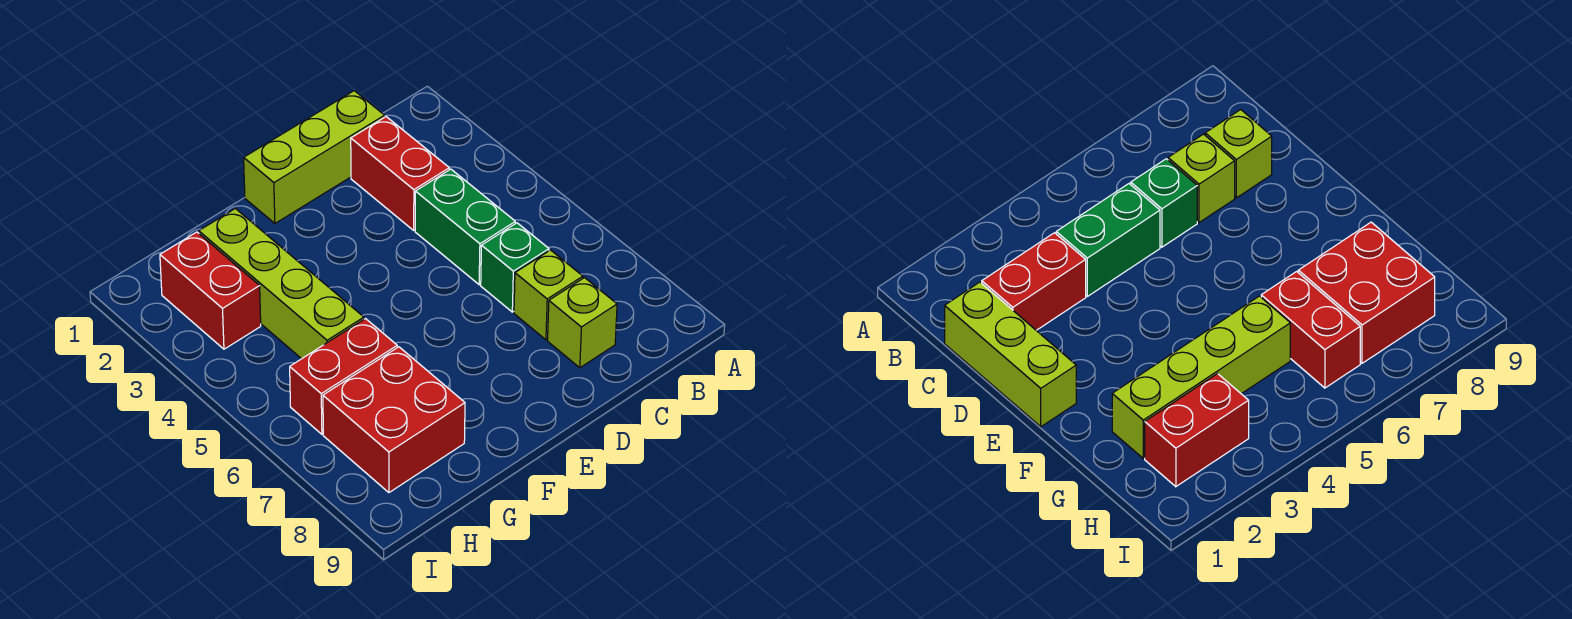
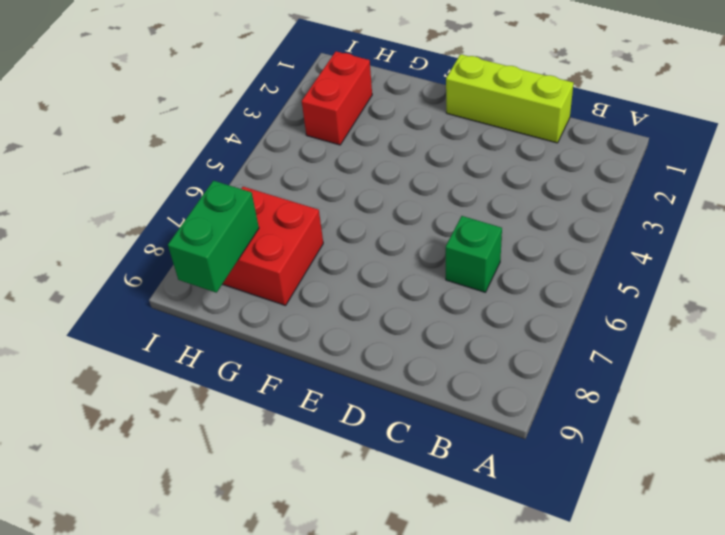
green brick H8:H9 level 2 -> green brick C4:C5 level 1
none -> red brick C2:C3 level 1
none -> lime brick C7 level 1

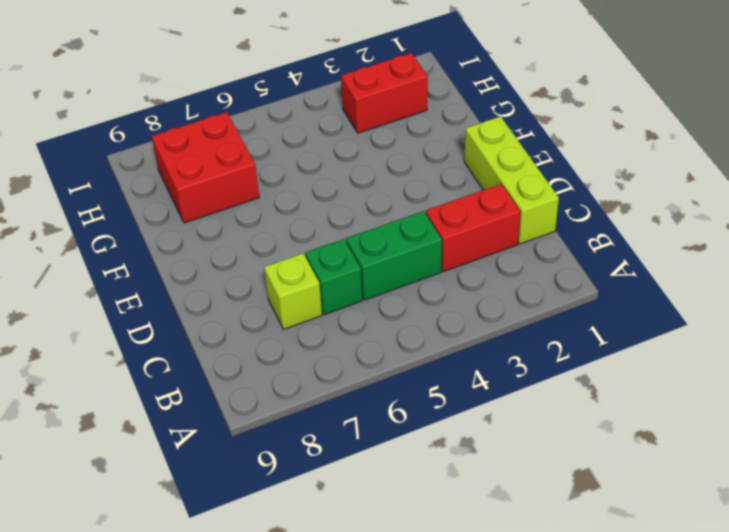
none -> lime brick C8 level 1
none -> lime brick G2:G5 level 1

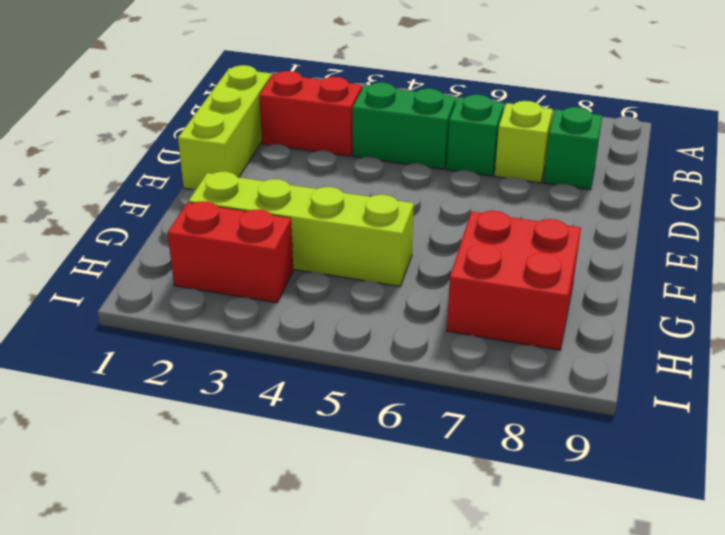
green brick C8 level 1 -> lime brick C8 level 1
none -> red brick G6:H6 level 1

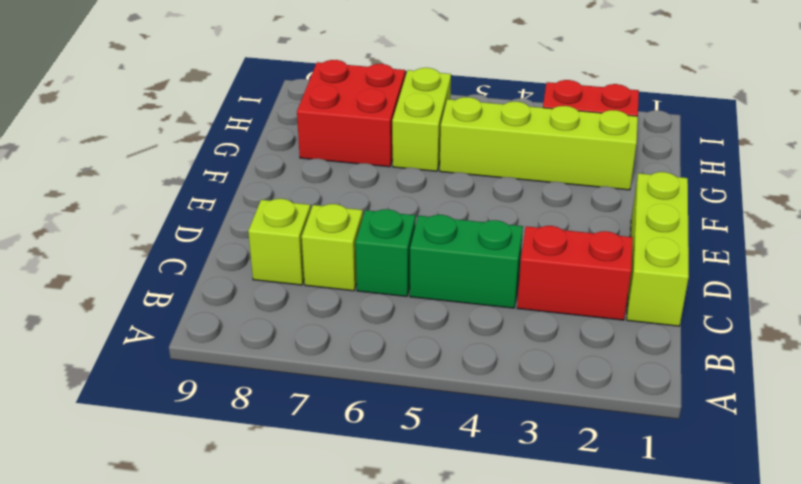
lime brick G6:H6 level 1 -> red brick G6:H6 level 1

